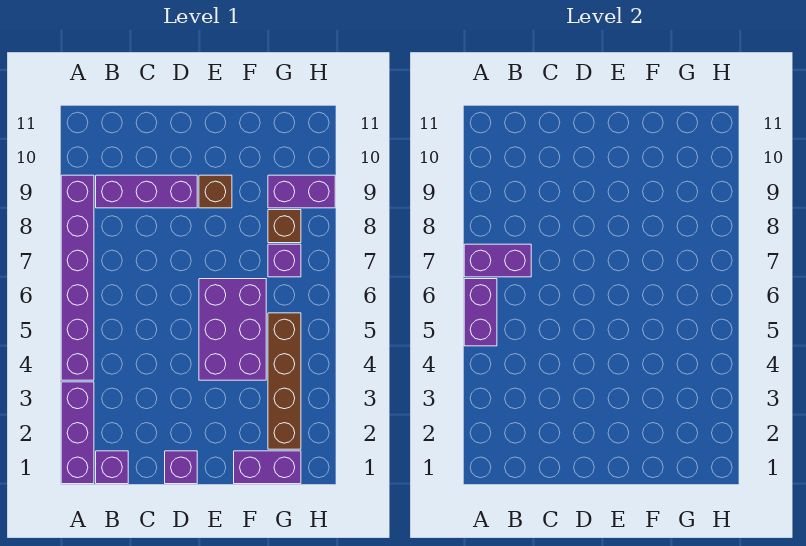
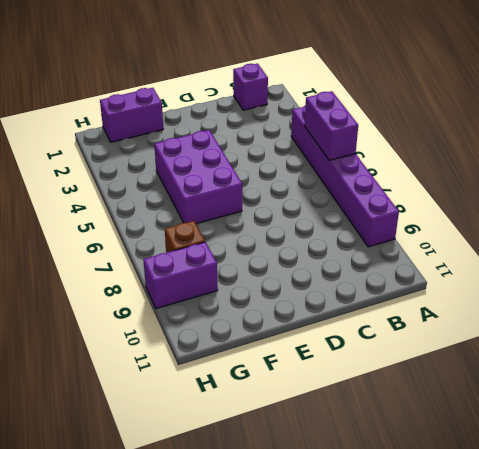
none -> purple brick A1:A3 level 1
none -> purple brick B9:D9 level 1
none -> purple brick D1 level 1

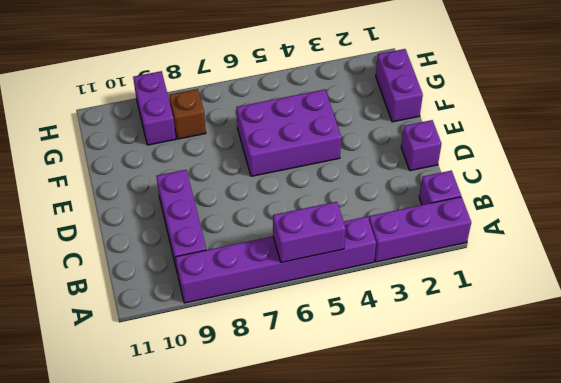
none -> brown brick E9 level 1
none -> brown brick G2:G5 level 1
none -> purple brick G7 level 1

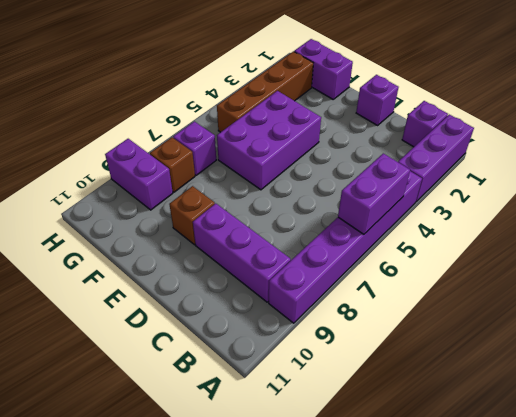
none -> purple brick A7:B7 level 2

